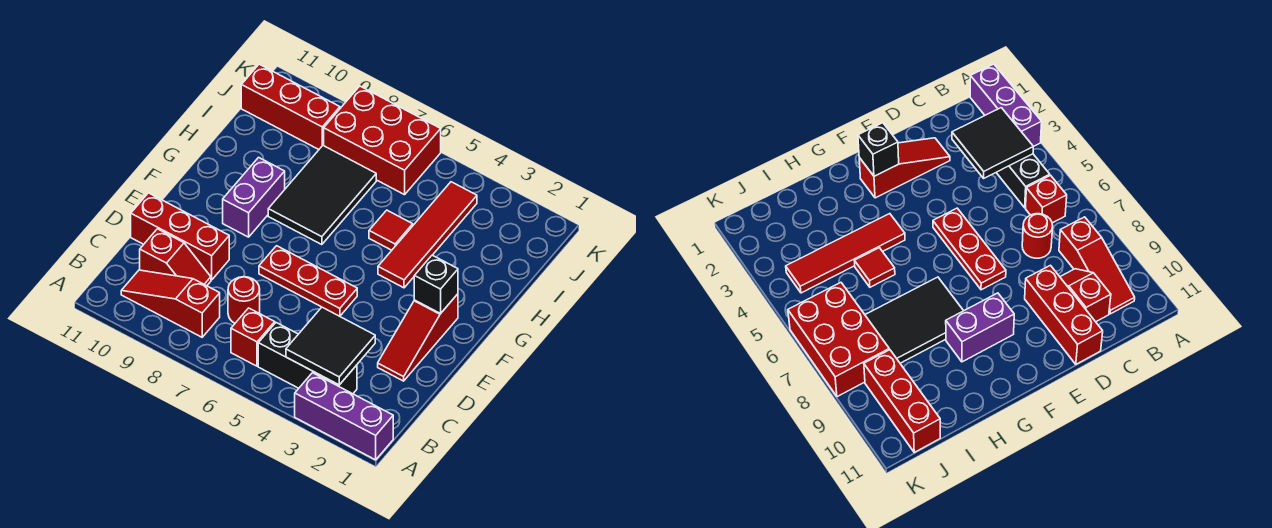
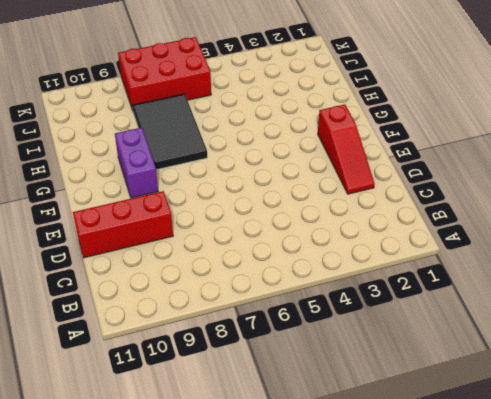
none -> purple brick A1:A3 level 1
none -> black brick B3:B5 level 1
none -> red brick B6 level 1

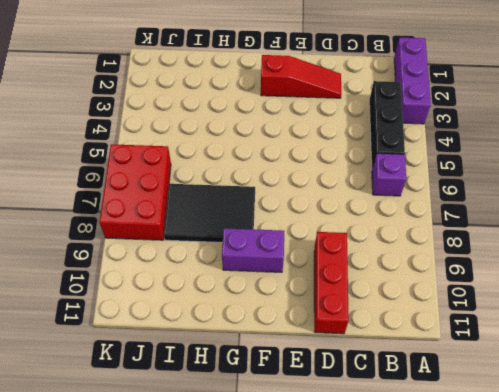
purple brick B6 level 1 -> red brick B6 level 1
none -> red slope B8:B10 level 1 top 8
none -> red round brick C7 level 1
none -> red slope C9:C10 level 1 top 10

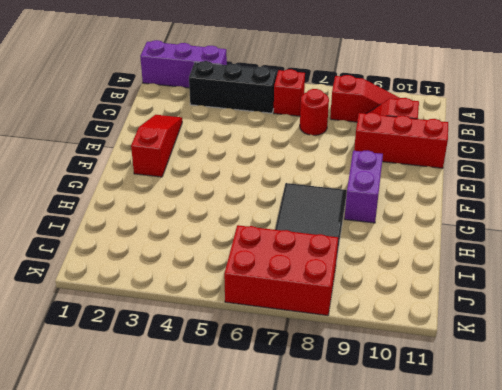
none -> red plate E5:E7 level 1
none -> red tile G4:J4 level 1
none -> red tile H5 level 1

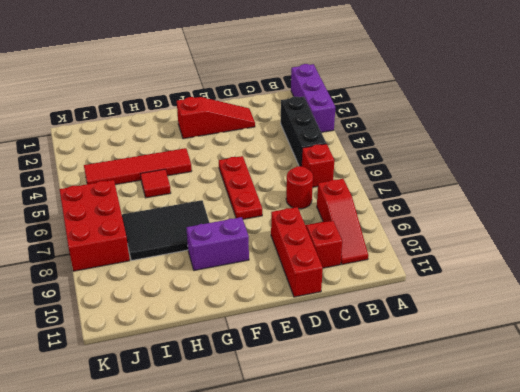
none -> red brick J9:J11 level 1
none -> black tile B3:C4 level 2
none -> black brick F2 level 2

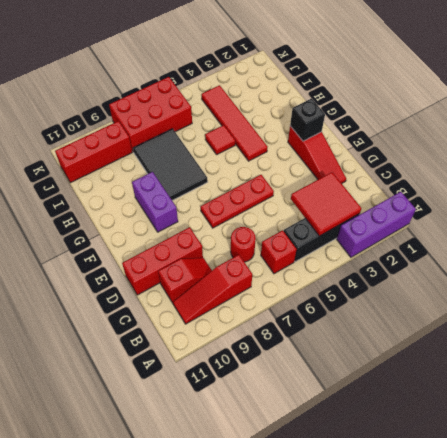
red tile B3:C4 level 2 -> black tile B3:C4 level 2

